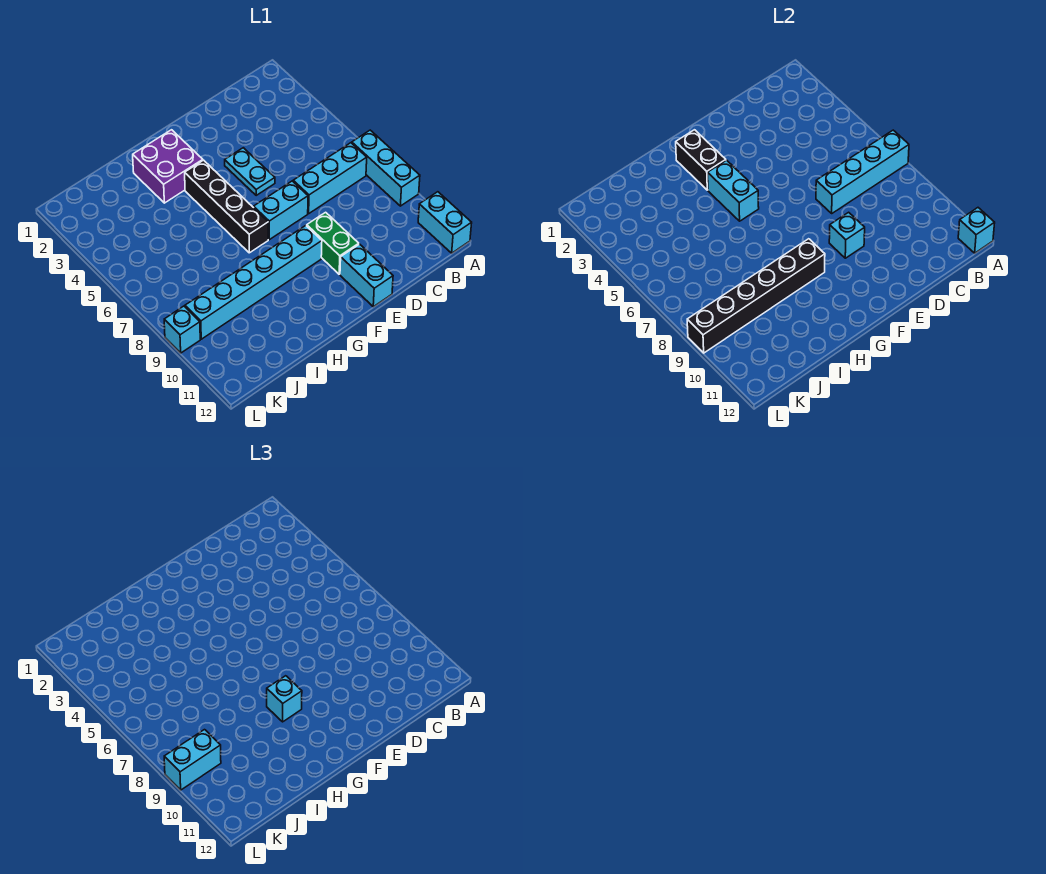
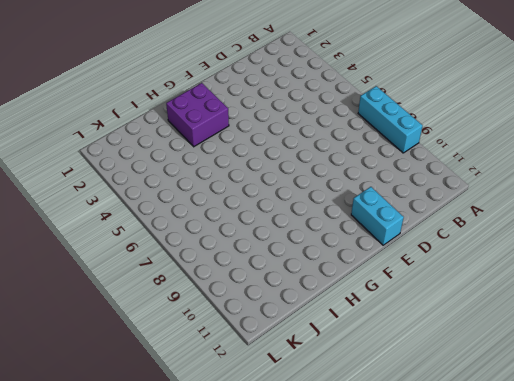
none -> cyan brick A11:A12 level 1
none -> cyan brick B7:D7 level 1
none -> cyan plate E4:E5 level 1

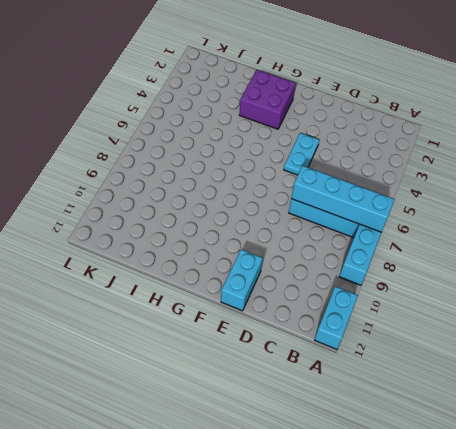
none -> cyan brick E7:F7 level 1
none -> green brick E9:E10 level 1
none -> cyan brick F9:K9 level 1

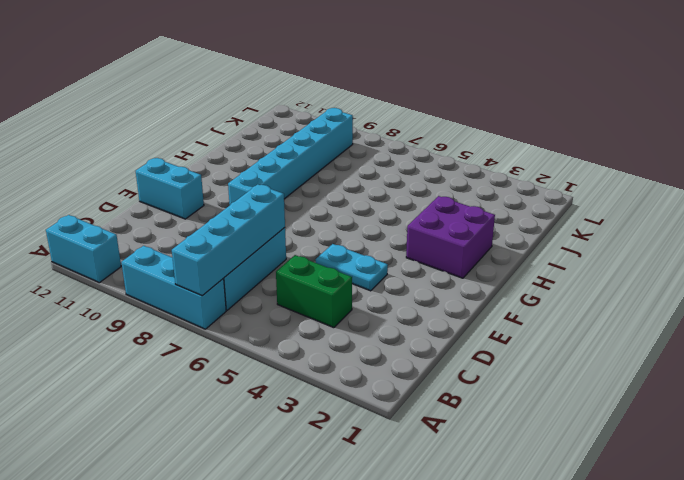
green brick C4:C5 level 1 -> green brick E9:E10 level 1
none -> cyan brick E7:F7 level 1
none -> black brick G4:G7 level 1
none -> cyan brick L9 level 1

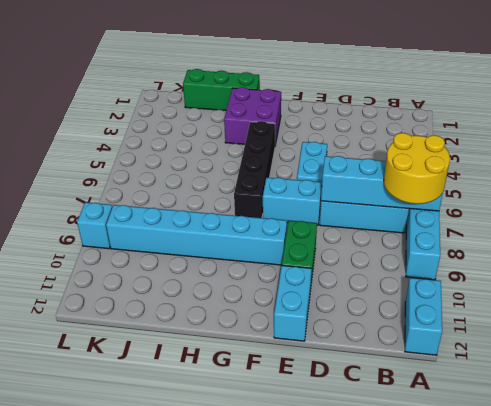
yellow round brick A7:B8 level 3 -> none
green brick H1:J1 level 1 -> none
none -> cyan brick A12 level 2
none -> cyan brick E9 level 2
none -> black brick G2:G3 level 2

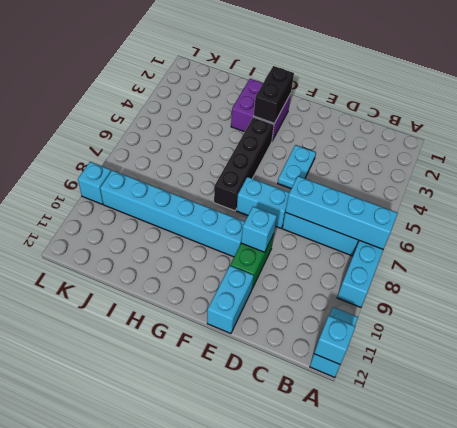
none -> cyan brick G4:G5 level 2
none -> black brick G9:L9 level 2
none -> cyan brick G9 level 3

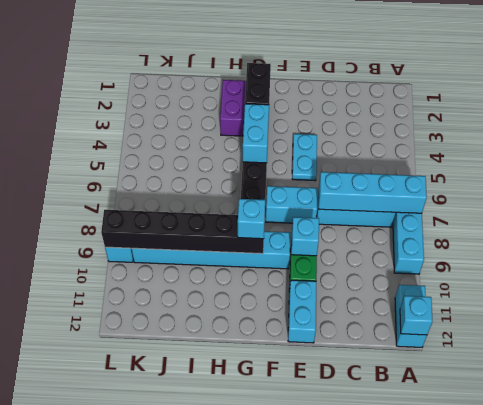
none -> cyan brick K9:L9 level 3

